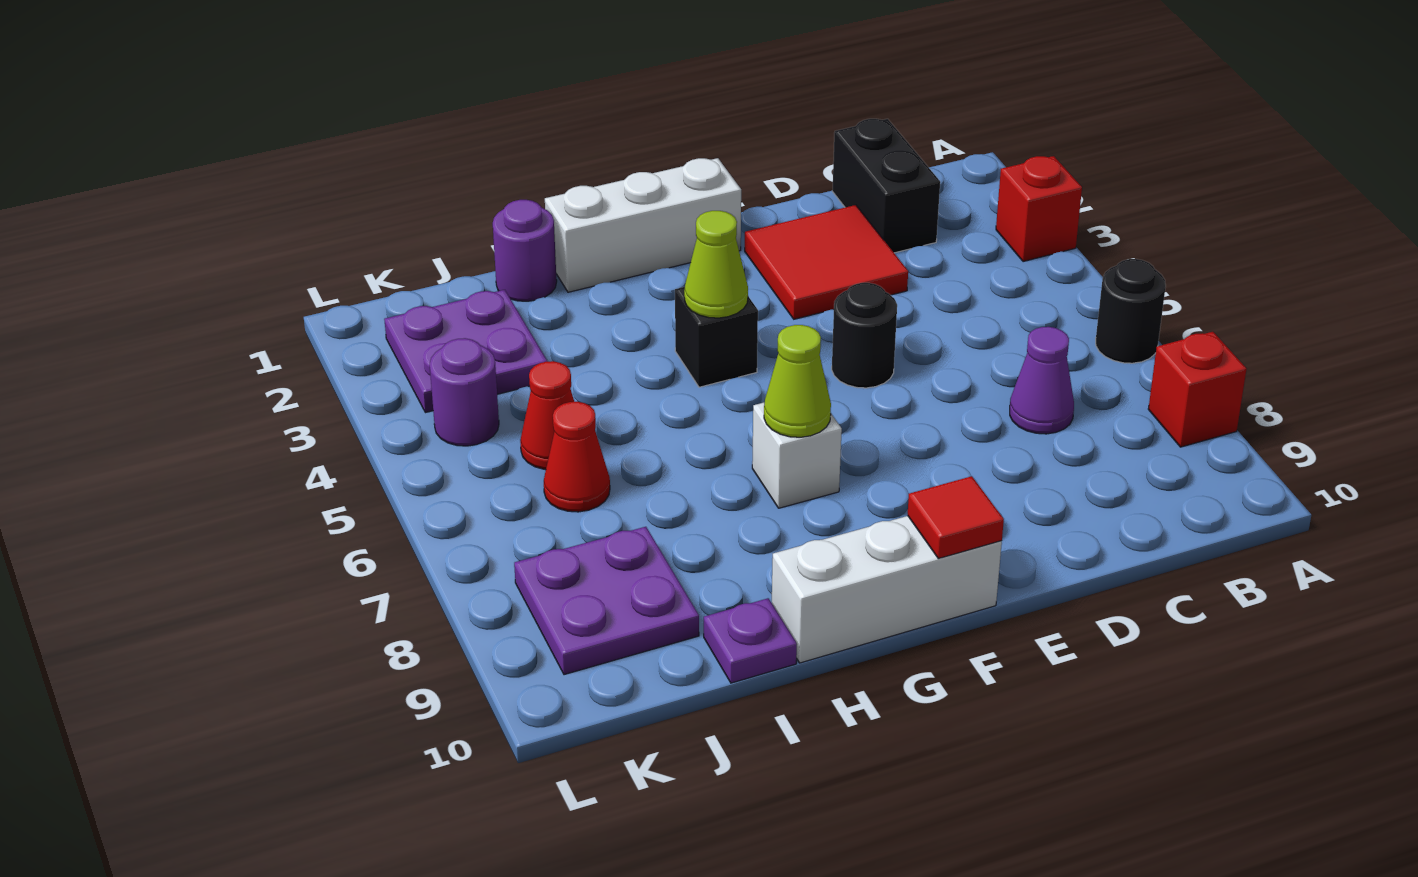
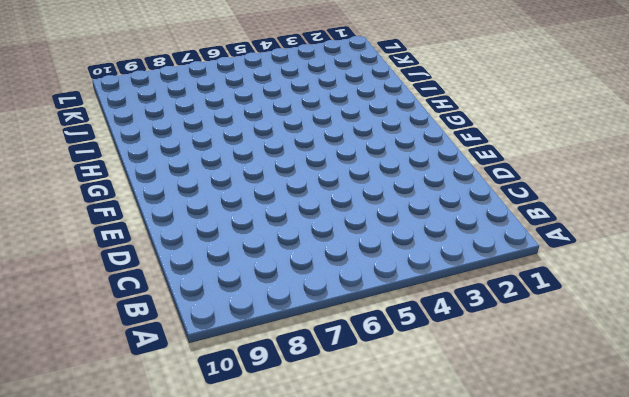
none -> red brick A3 level 1
none -> black round brick A6 level 1
none -> red brick A8 level 1

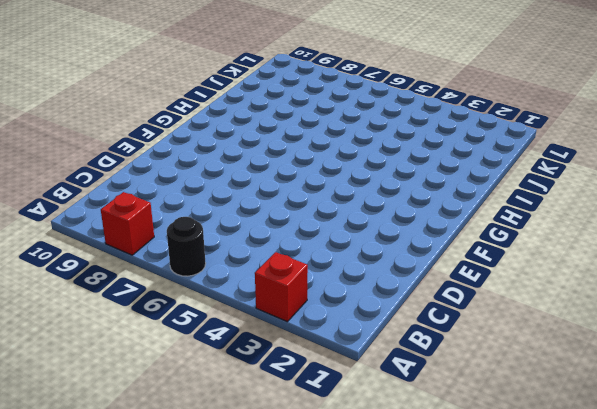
none -> black brick C1:C2 level 1
none -> purple cone C7 level 1
none -> red tile D2:E3 level 1

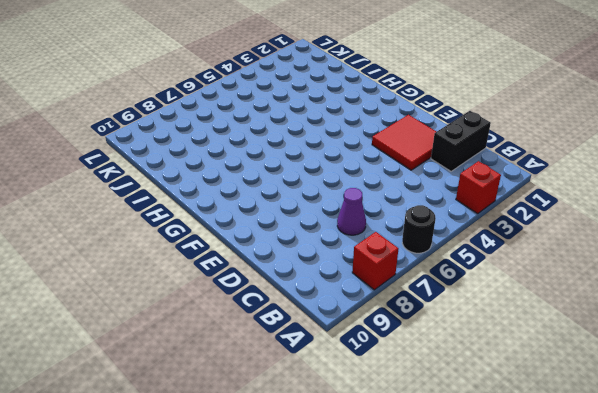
none -> black round brick E5 level 1
none -> white brick F1:H1 level 1
none -> white brick F10:H10 level 1

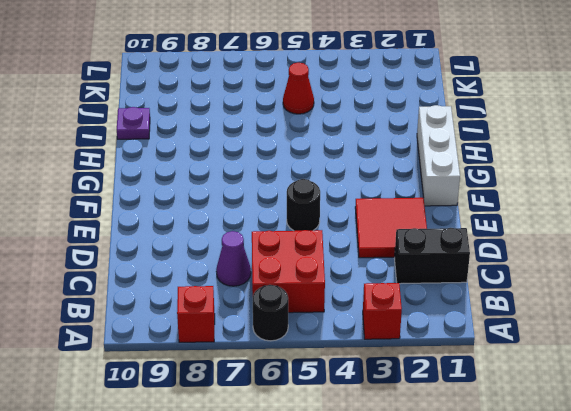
red brick B5:C6 level 1 -> none
none -> white brick F10:H10 level 1
none -> black brick G4 level 1
none -> white brick G7 level 1

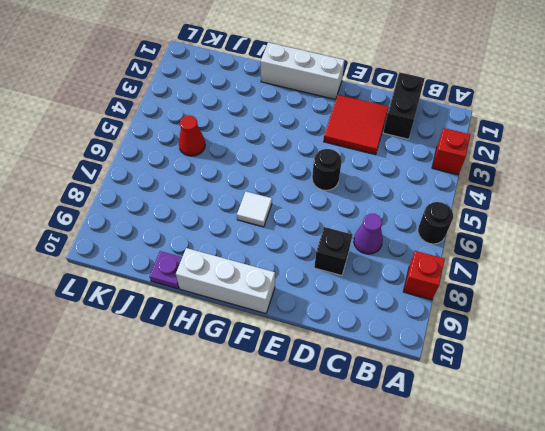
black brick D8 level 1 -> black brick G4 level 1
white tile G7 level 1 -> white brick G7 level 1
none -> purple round brick I1 level 1
none -> purple plate J2:K3 level 1
none -> red cone J6 level 1

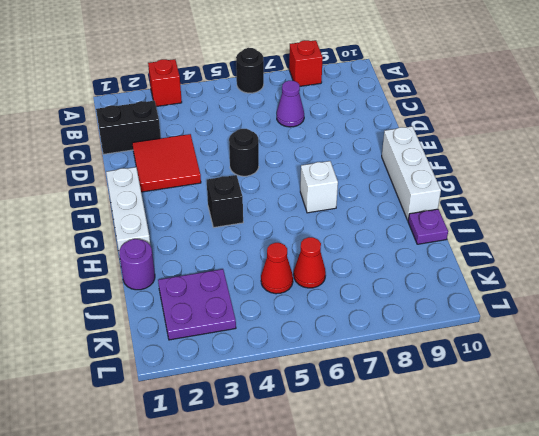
none -> purple plate J8:K9 level 1
none -> purple round brick K4 level 1
none -> red tile F10 level 2

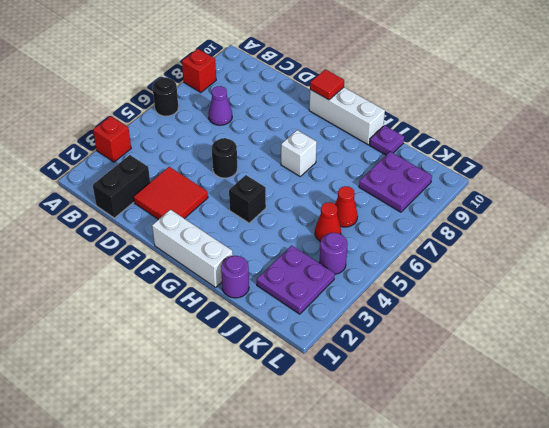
none -> lime cone G4 level 2
none -> lime cone G7 level 2

